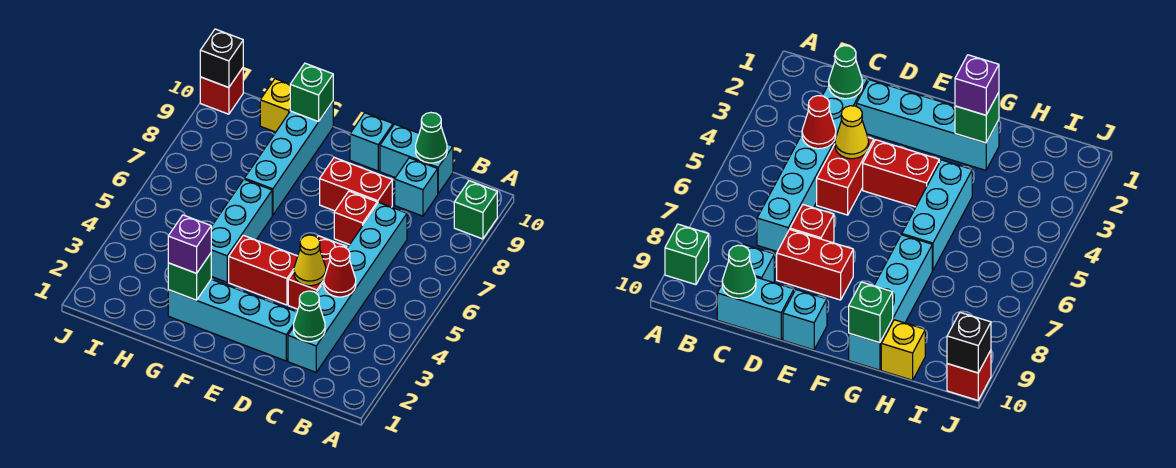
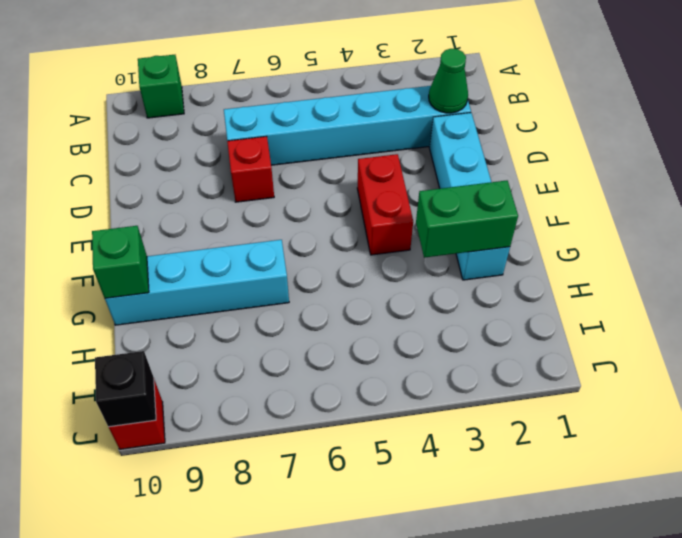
green brick G2:G3 level 2 -> green brick G2 level 2
none -> cyan brick C9 level 1
none -> cyan brick C10:D10 level 1
none -> red brick D4:D5 level 1

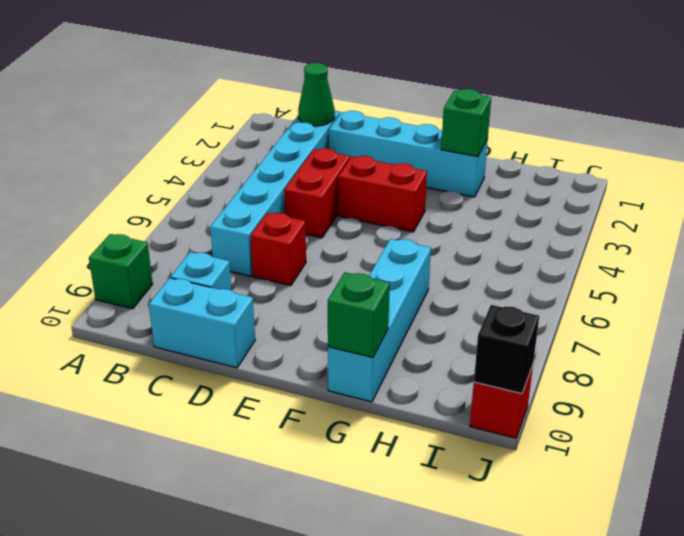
none -> red brick D8:E8 level 1
none -> cyan brick E10 level 1
none -> cyan brick G4:G6 level 1

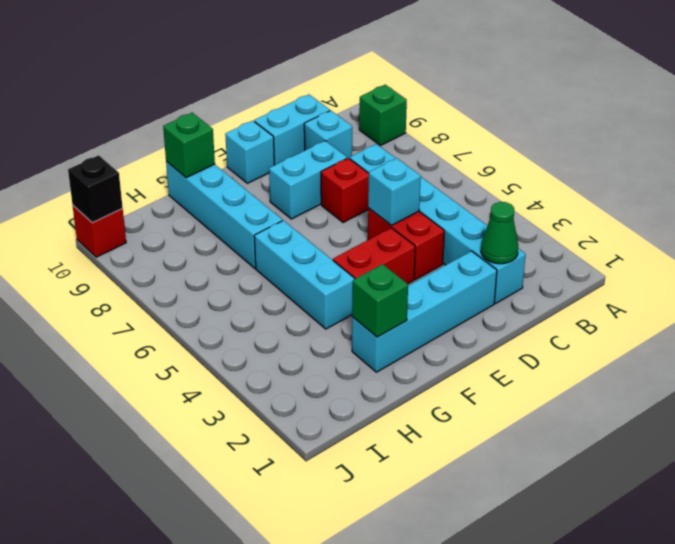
cyan brick D5 level 2 -> none
cyan brick D8:E8 level 1 -> red brick D8:E8 level 1
none -> yellow brick H10 level 1
none -> red cone C4 level 2
none -> green cone C10 level 2

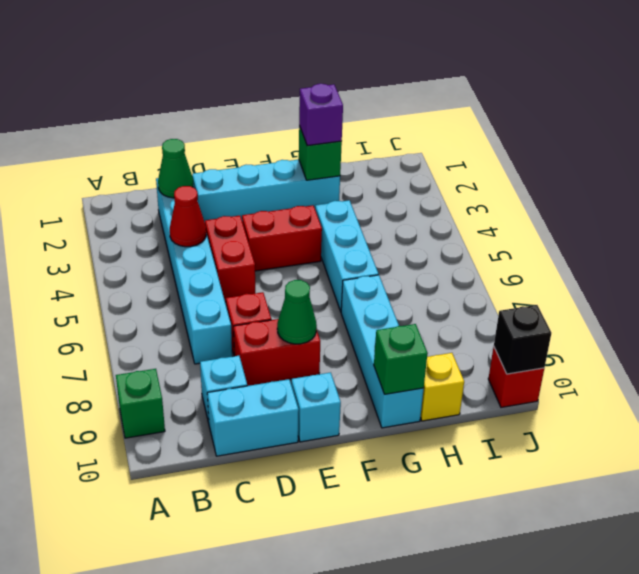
green cone E8 level 2 -> green cone C10 level 2
none -> yellow cone D4 level 2

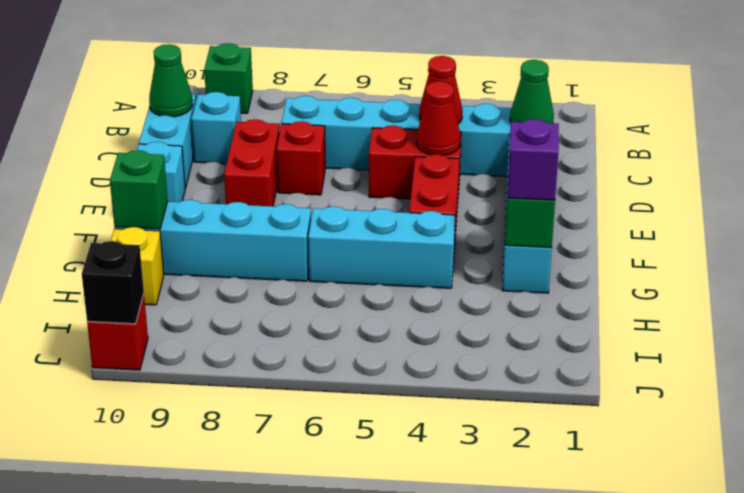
red cone D4 level 2 -> yellow cone D4 level 2

